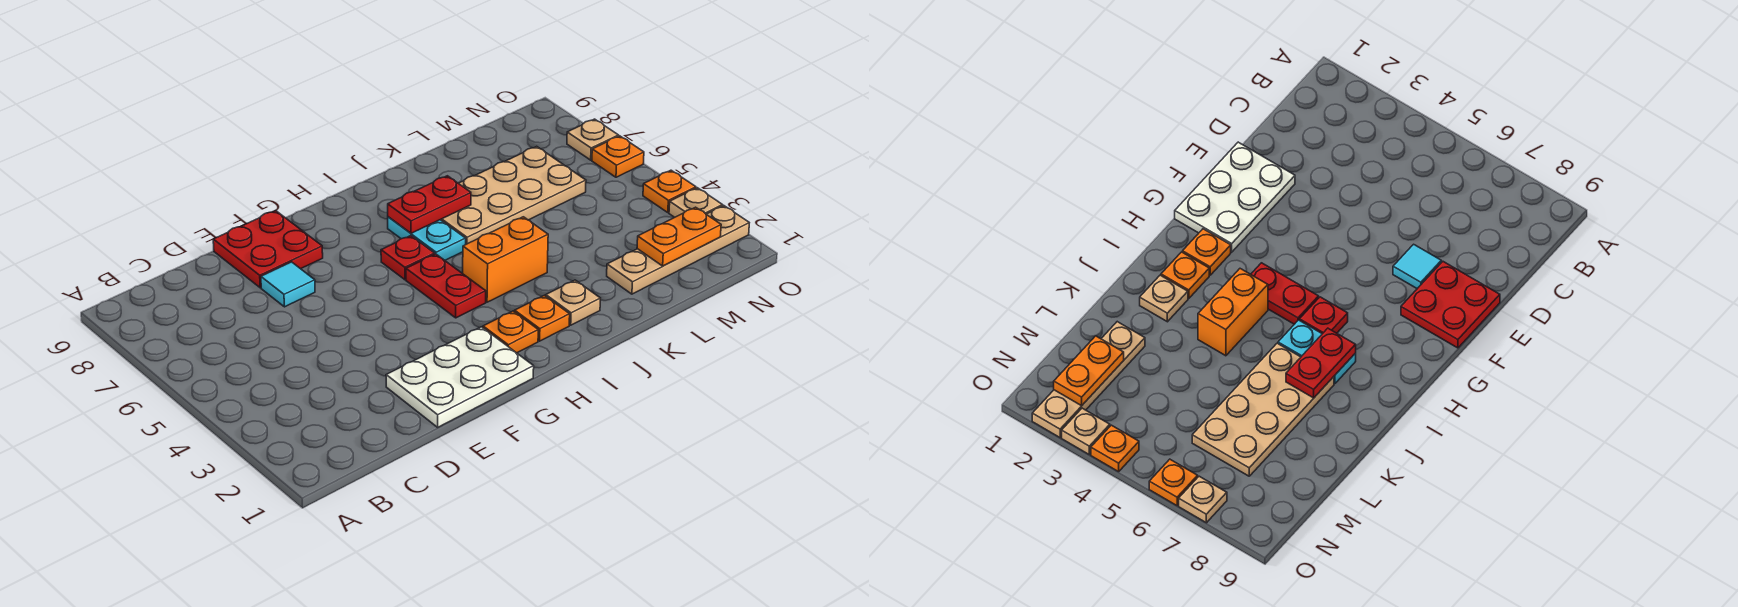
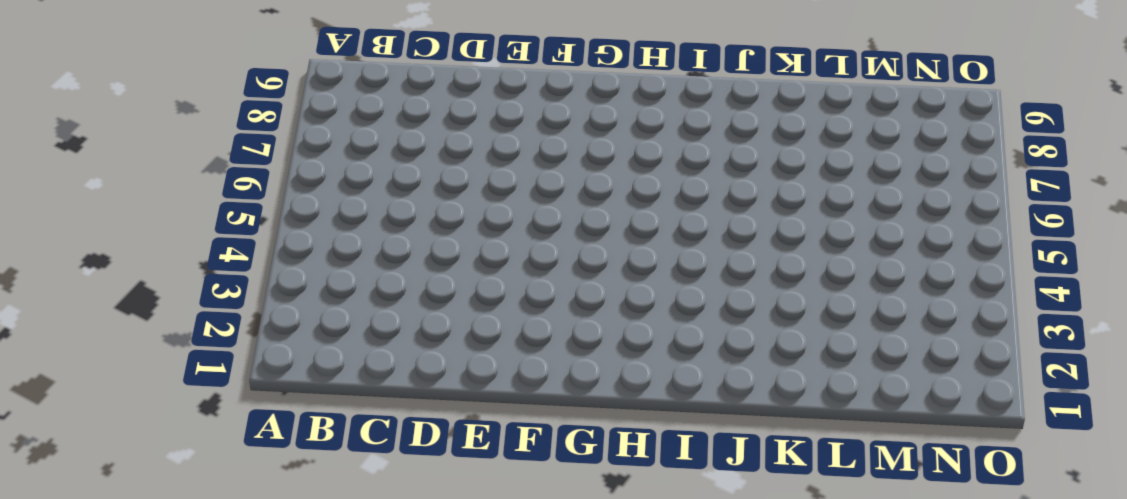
none -> white plate E1:G2 level 1
none -> cyan tile E7 level 1
none -> red plate E8:F9 level 1

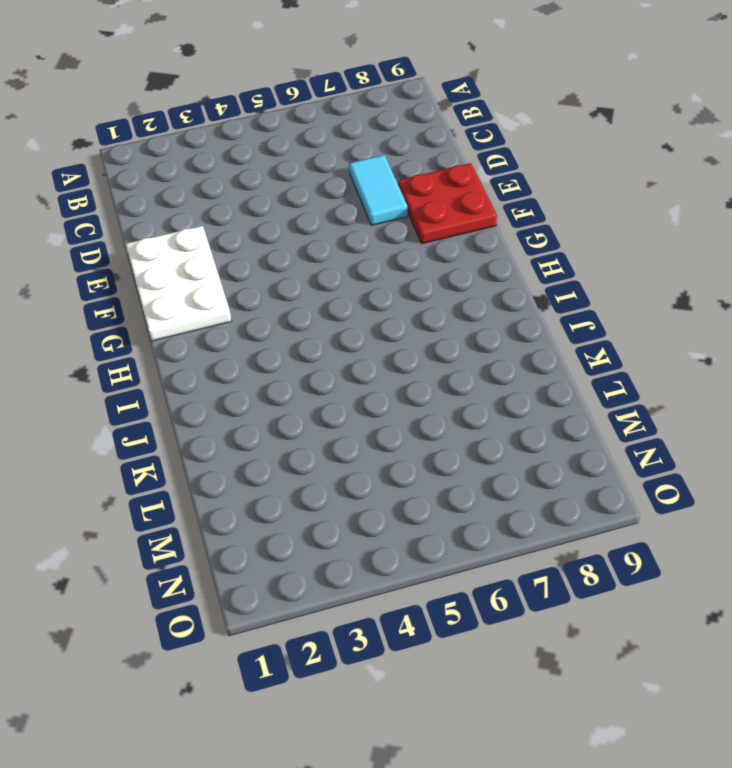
cyan tile D7:E7 level 1 -> cyan tile E7 level 1
none -> orange plate H2 level 1
none -> red plate H4:H5 level 1
none -> red plate H6 level 1

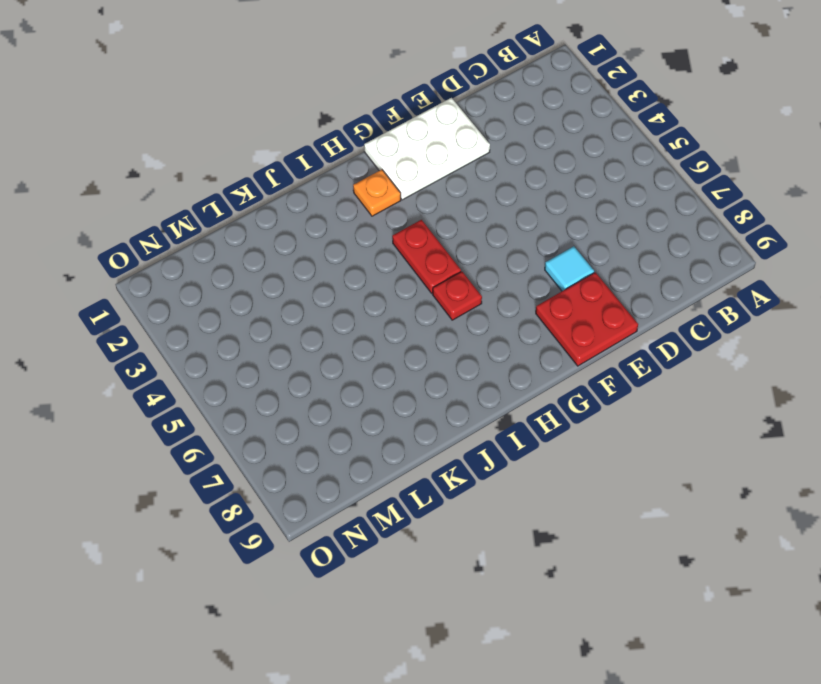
none -> orange plate I2 level 1
none -> orange brick I4:J4 level 1
none -> cyan plate I6:I7 level 1

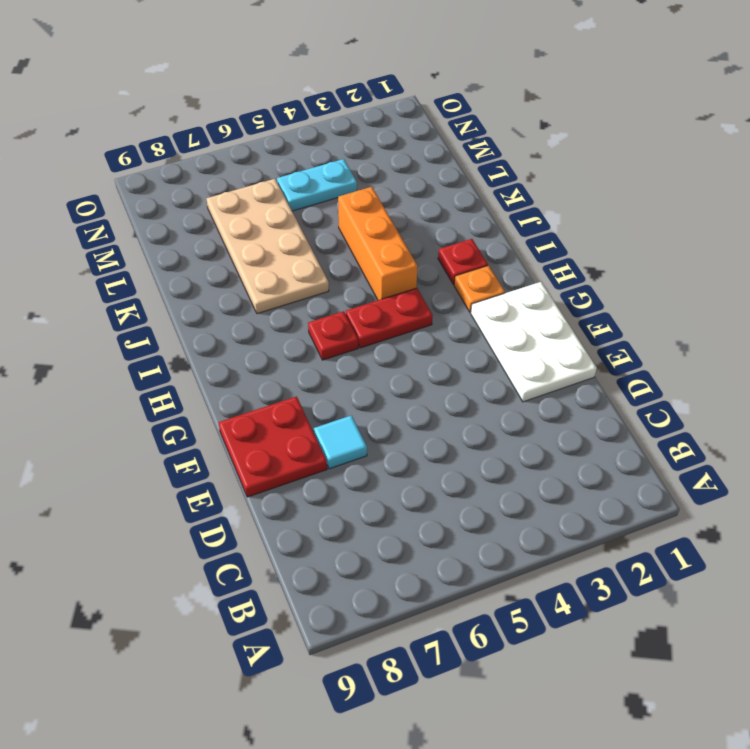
red plate I2 level 1 -> orange plate I2 level 1
orange brick I4:K4 level 1 -> orange brick I4:J4 level 1
cyan plate M4:M5 level 1 -> cyan plate I6:I7 level 1
none -> tan plate J2 level 1
none -> tan plate L2:O2 level 1
none -> tan plate O3 level 1

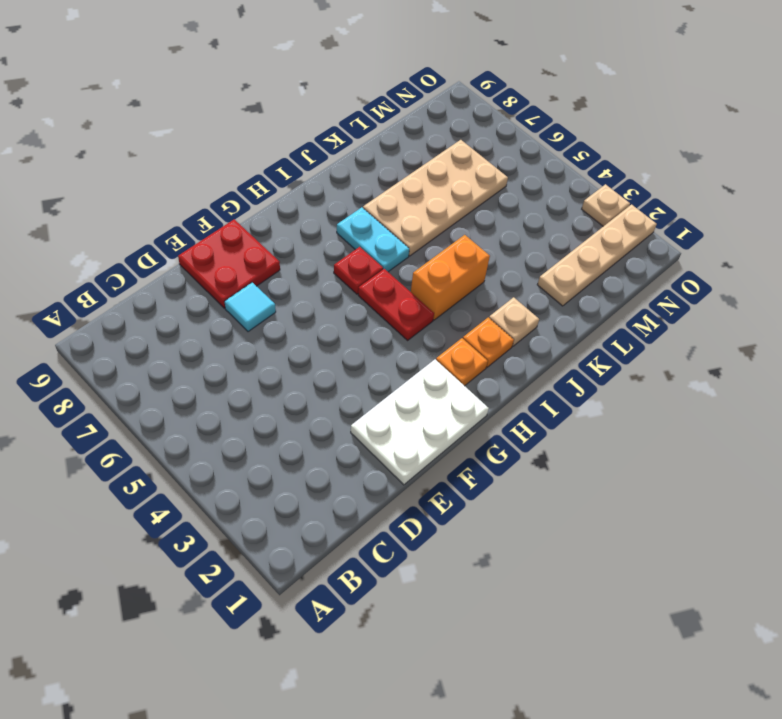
none -> orange plate O4 level 1
none -> orange plate O6 level 1
none -> tan plate O7 level 1

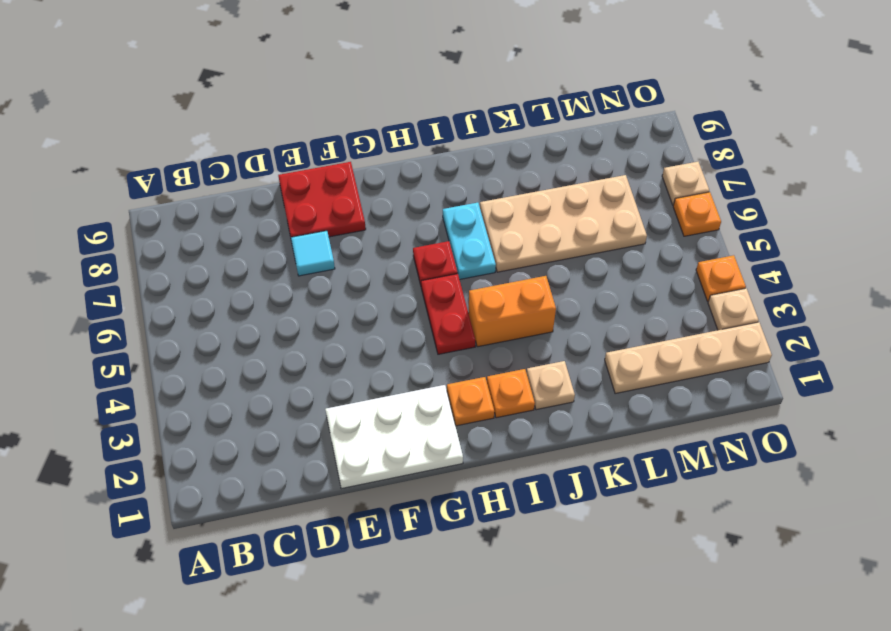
none -> red plate I7:J7 level 2
none -> orange plate M2:N2 level 2

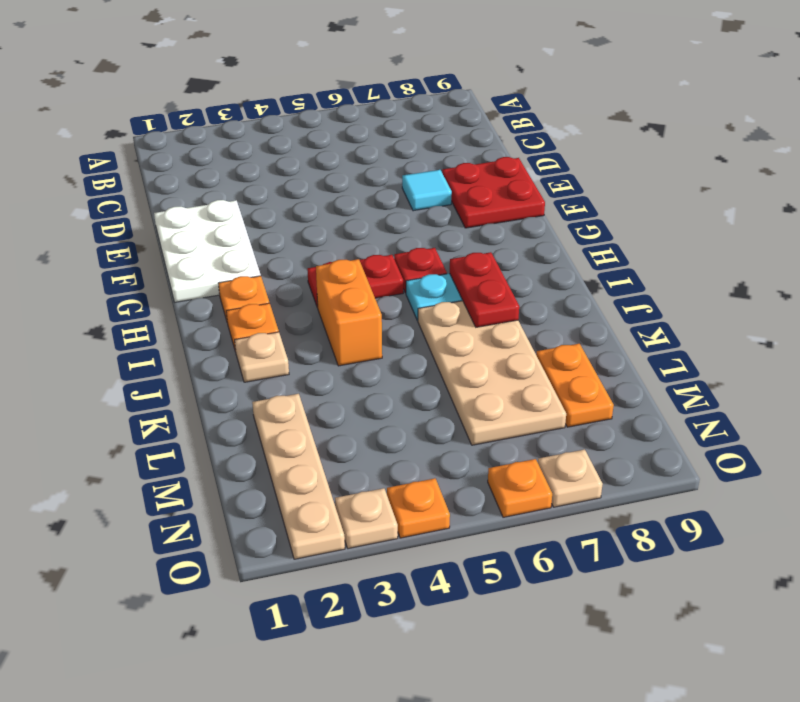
orange plate L8:M8 level 1 -> orange plate M2:N2 level 2

